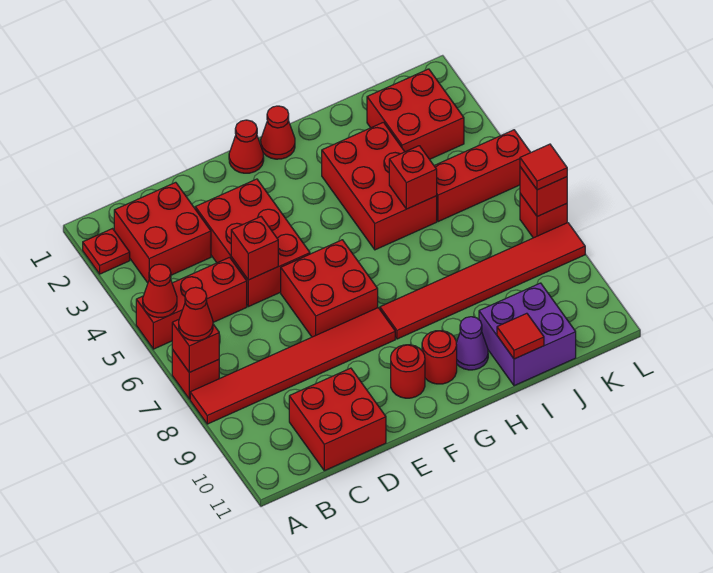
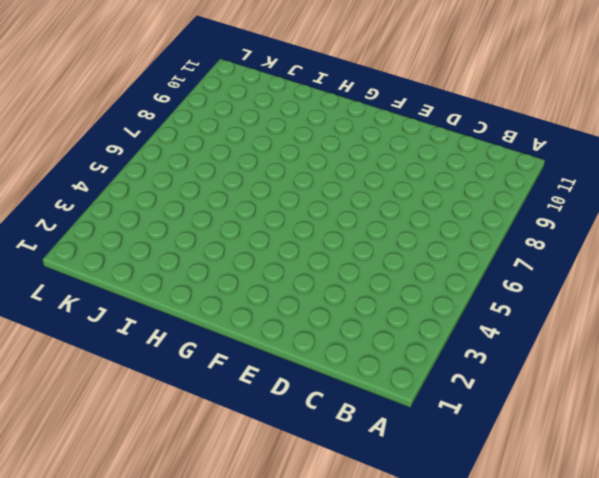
none -> red plate A2 level 1
none -> red brick A5:C5 level 1
none -> red brick A7 level 1

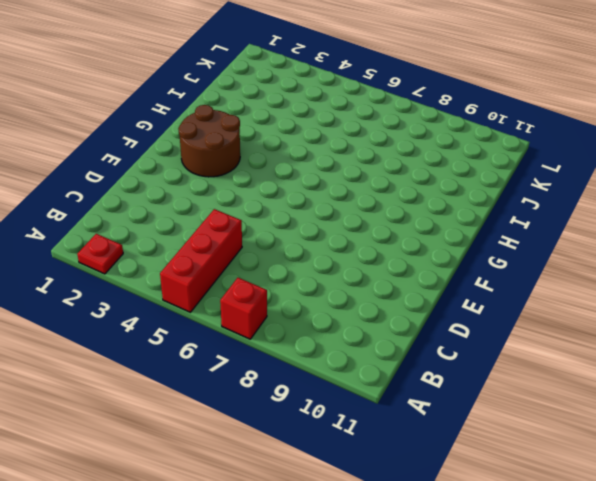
brown round brick F2:G3 level 1 -> none
none -> red tile A8:F8 level 1
none -> red brick B2:C3 level 1
none -> red brick C10:D11 level 1

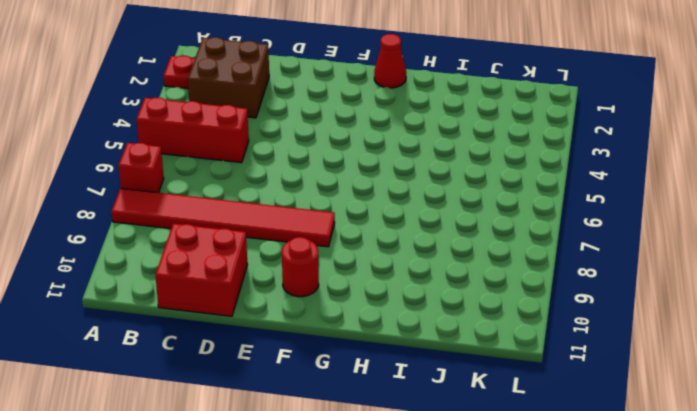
brown brick B2:C3 level 1 -> red brick B2:C3 level 1
none -> red brick D3:E5 level 1
none -> red brick E6:F7 level 1
none -> red cone F1 level 1

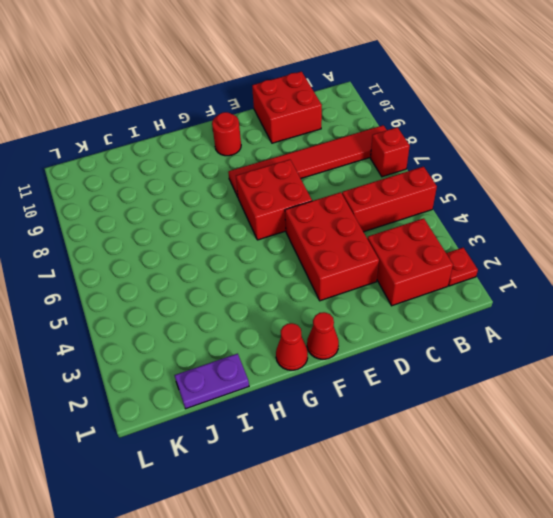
purple plate I1:J1 level 1 -> none
none -> red tile G8:L8 level 1
none -> red round brick G10 level 1
none -> red brick H3:I5 level 1

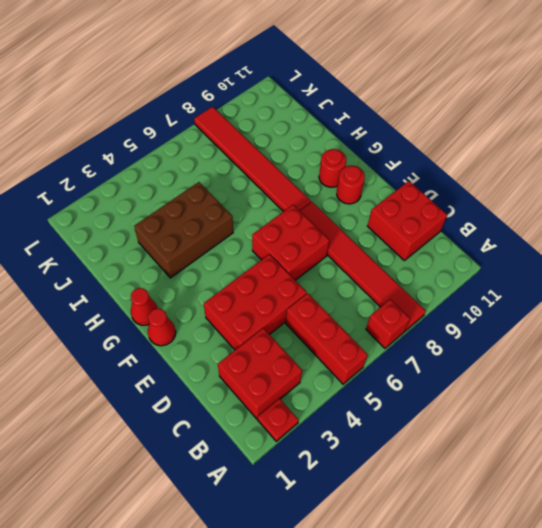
brown brick H3:I5 level 1 -> red brick H3:I5 level 1
none -> purple cone H10 level 1
none -> purple brick I10:J11 level 1
none -> red brick J2:K3 level 1

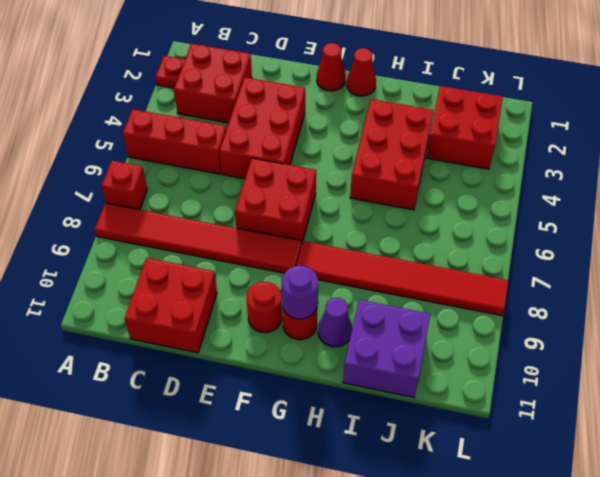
purple round brick G10 level 2 -> none
none -> red brick J5:L5 level 1
none -> red brick L7 level 1
none -> red cone A5 level 2

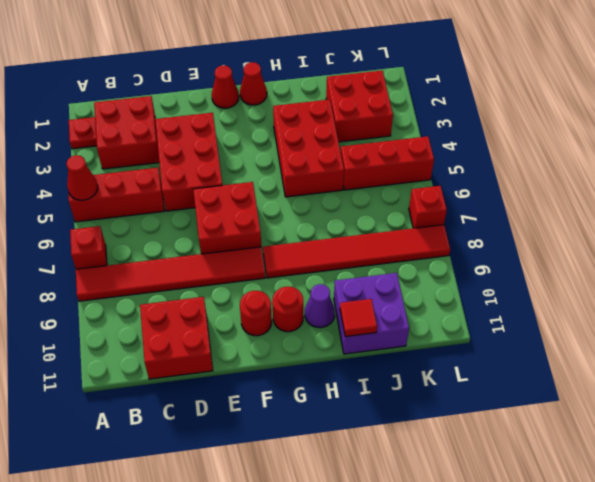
none -> red brick A7 level 2
none -> red brick D5 level 2
none -> red brick I5 level 2

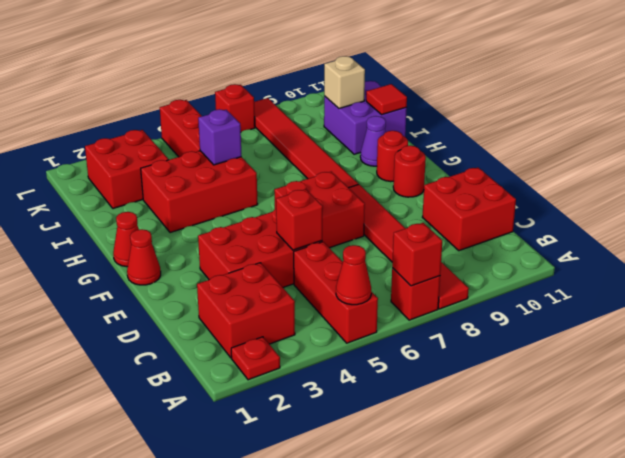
purple brick I5 level 2 -> red brick I5 level 2
tan brick J10 level 2 -> none
none -> red brick L7 level 2
none -> red cone A7 level 3
none -> red tile L7 level 3

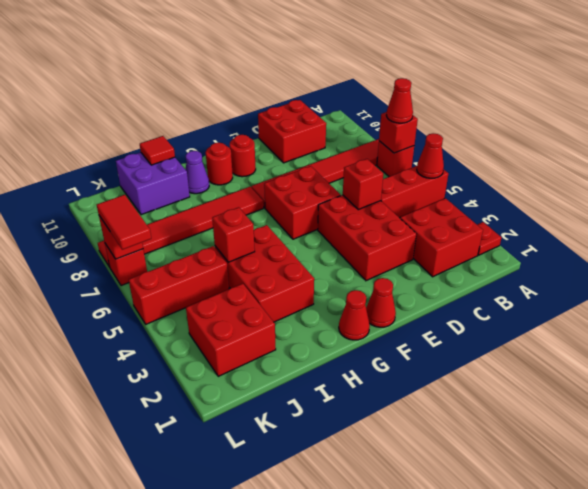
red tile L6:L7 level 3 -> red tile L7 level 3

